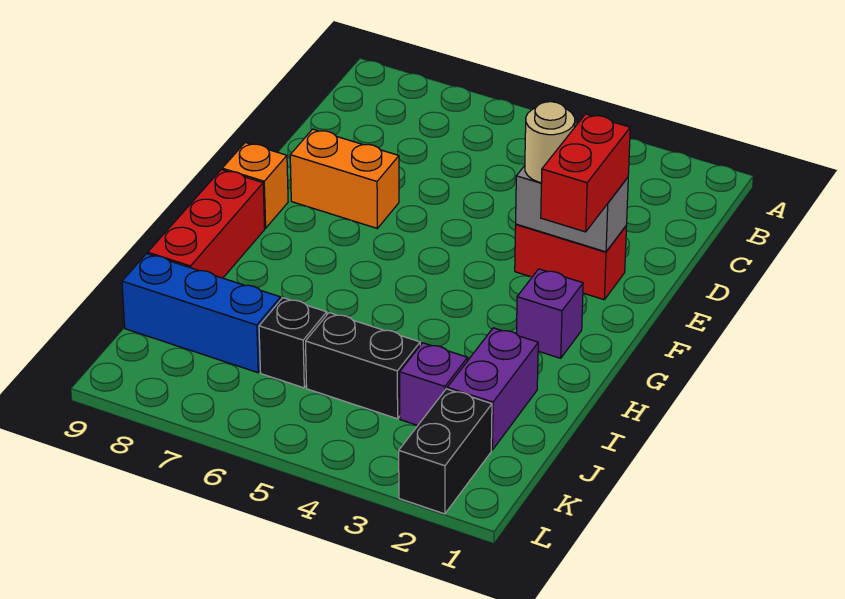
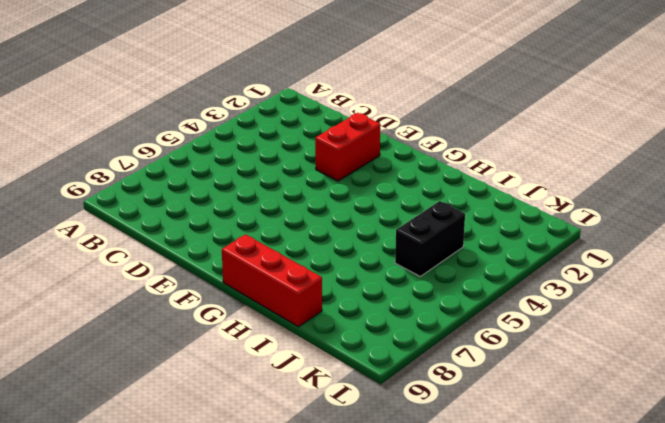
none -> orange brick E7:E8 level 1
none -> orange brick F9 level 1
none -> purple brick G2 level 1

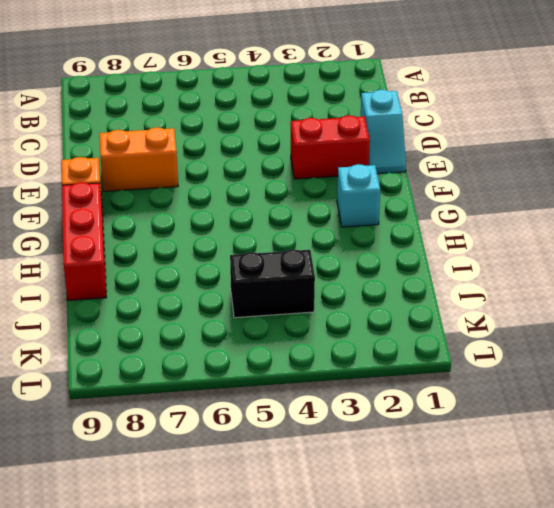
cyan slope D1:E1 level 1 top D -> none
cyan brick G2 level 1 -> purple brick G2 level 1
none -> purple brick I2:J2 level 1
none -> purple brick J3 level 1
none -> black brick J6 level 1

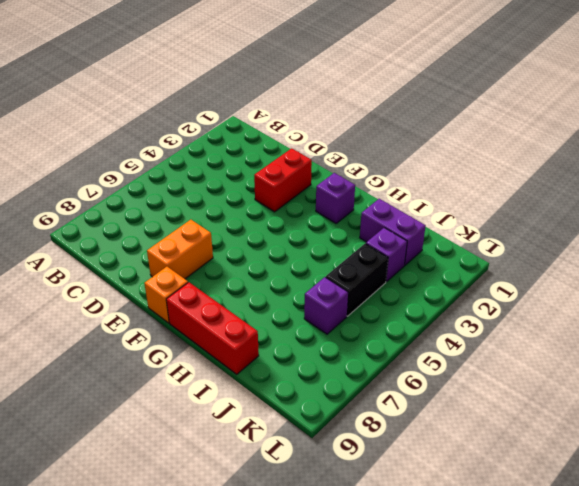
purple brick J6 level 1 -> black brick J6 level 1
none -> blue brick J7:J9 level 1
none -> black brick K2:L2 level 1
none -> grey brick E2:E3 level 2

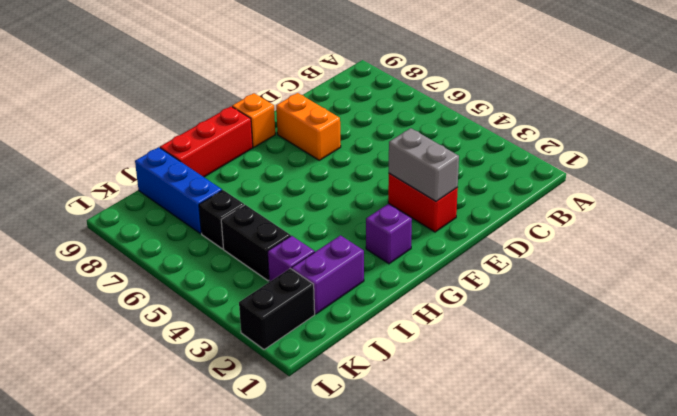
none -> red brick E2:F2 level 3
none -> tan round brick E3 level 3

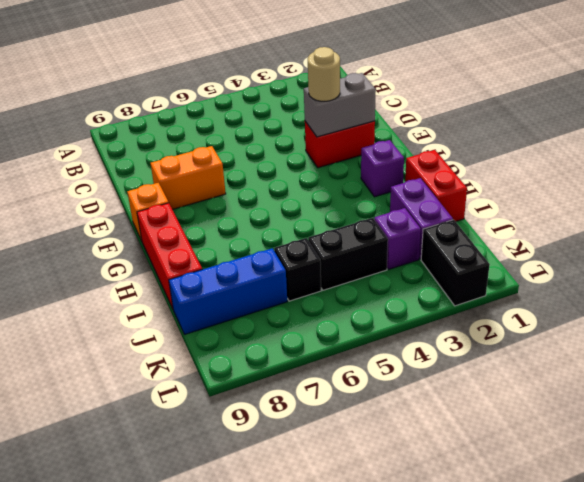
red brick H1:I1 level 1 -> red brick E2:F2 level 3

